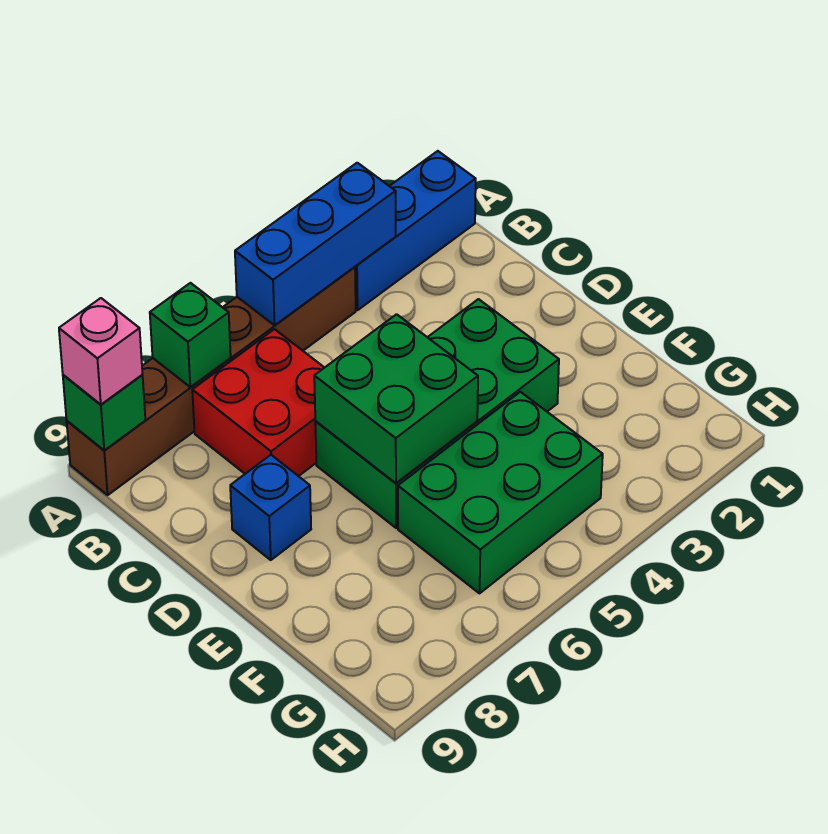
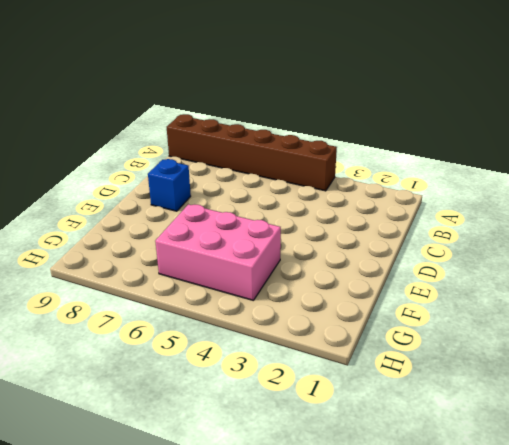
pink brick F4:G6 level 1 -> green brick F4:G6 level 1
none -> blue brick A1:A3 level 1
none -> red brick B6:C7 level 1

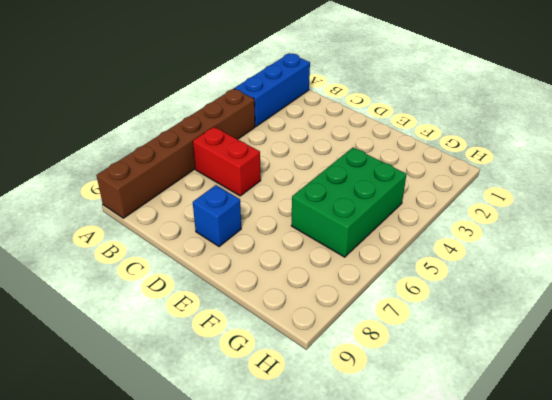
red brick B6:C6 level 1 -> red brick B6:C7 level 1
none -> green brick D3:E6 level 1
none -> blue brick A3:A5 level 2

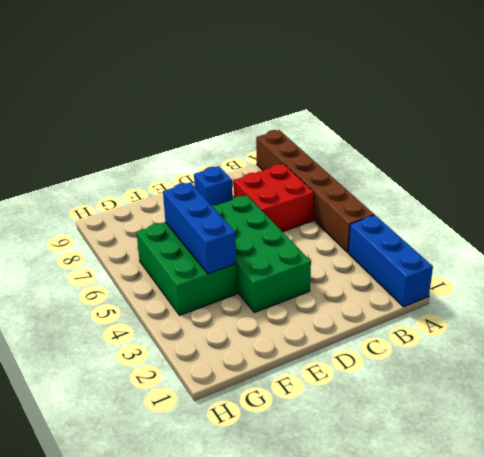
blue brick F4:F6 level 2 -> blue brick A3:A5 level 2
none -> green brick A7 level 2
none -> green brick A9 level 2

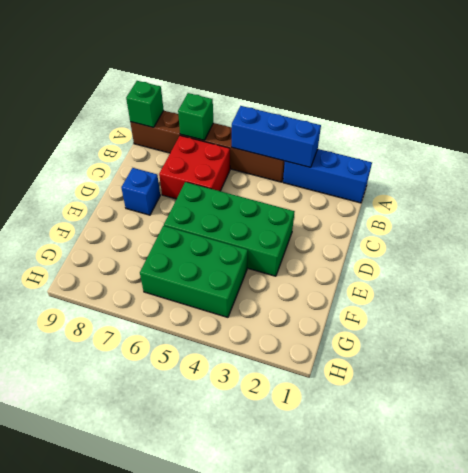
none -> green brick D5:E6 level 2
none -> pink brick A9 level 3

